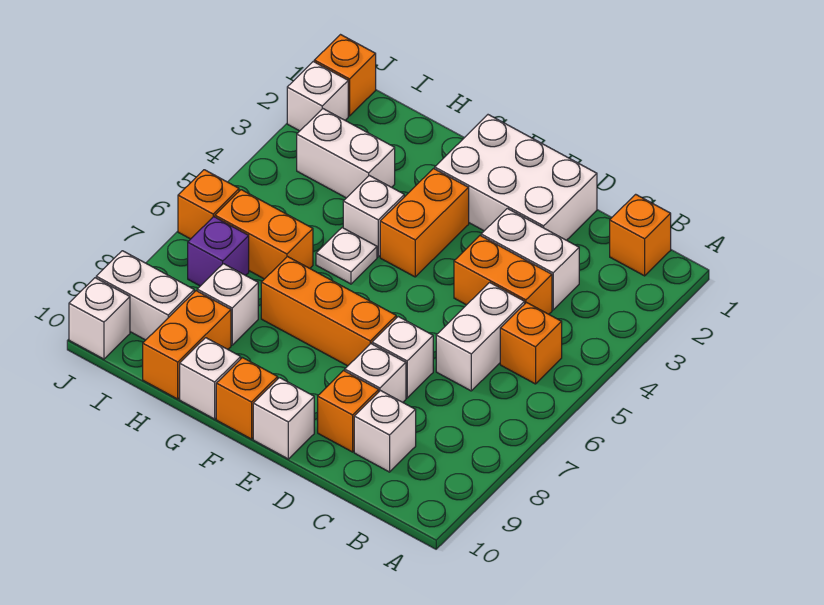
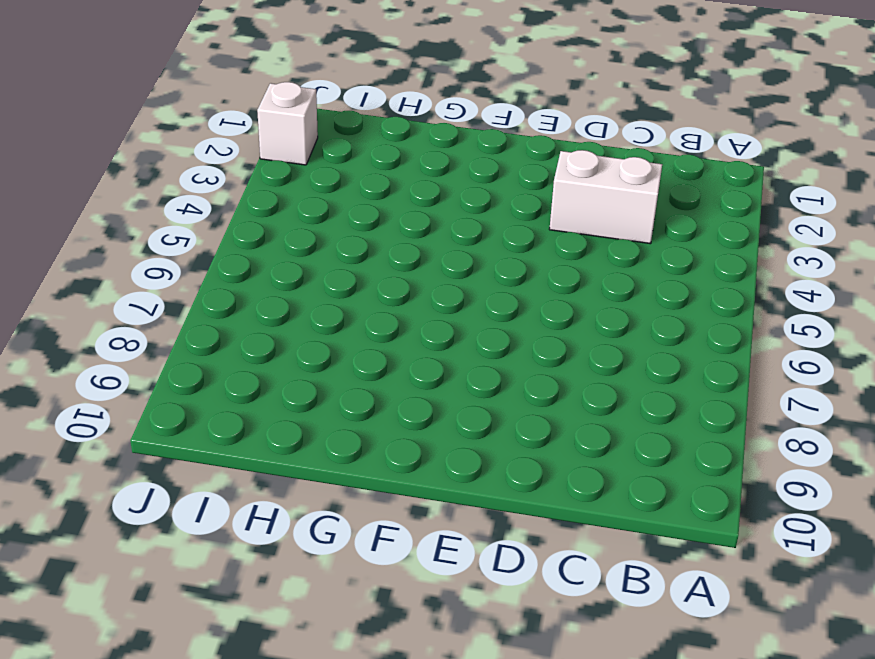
none -> orange brick B1 level 1
none -> orange brick B5 level 1
none -> orange brick C4:D4 level 1

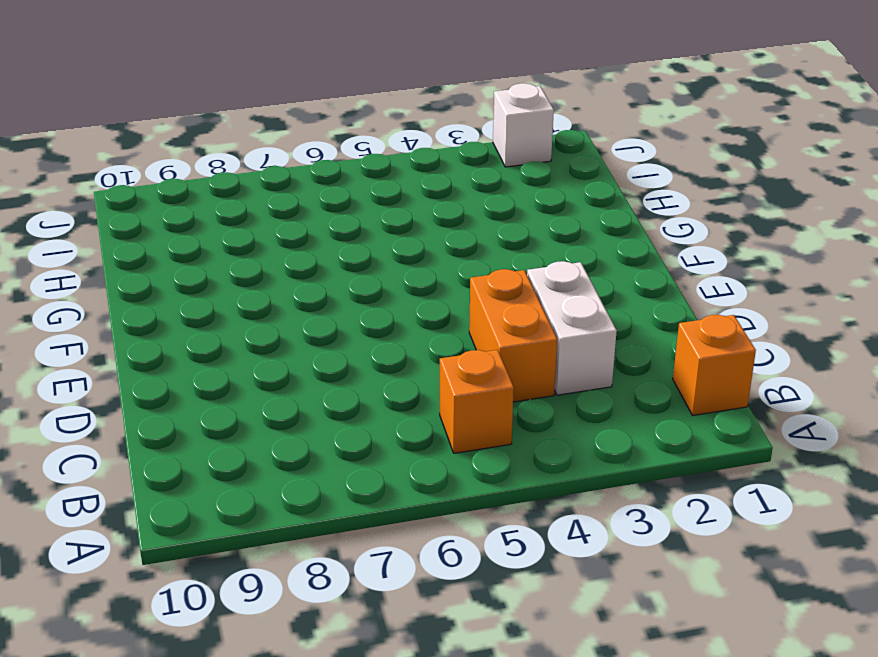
none -> white brick C5:C6 level 1
none -> white brick C9 level 1
none -> white brick D1:F2 level 1

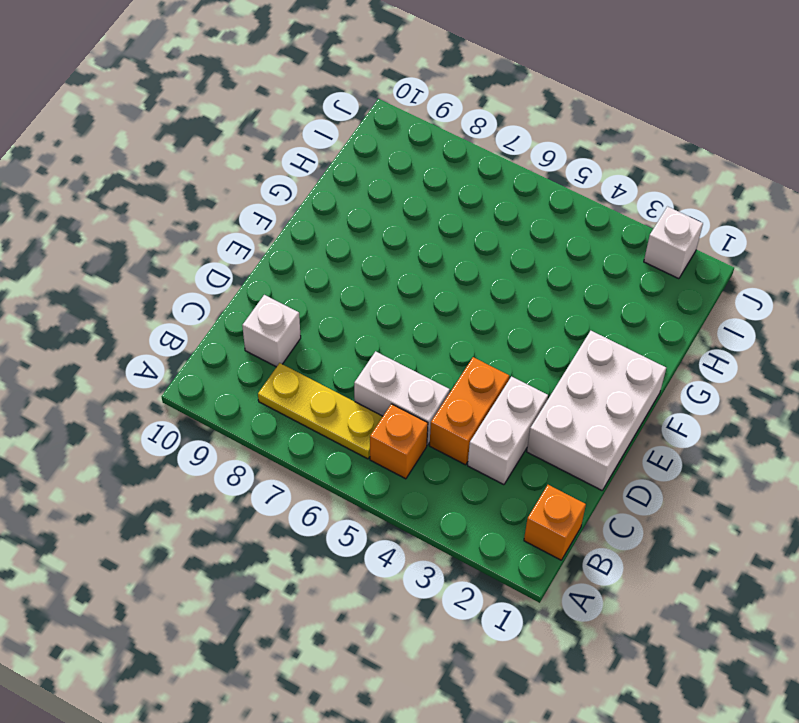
yellow plate B6:B8 level 1 -> none
none -> white brick D7 level 1
none -> white brick D8 level 1
none -> orange brick D9 level 1

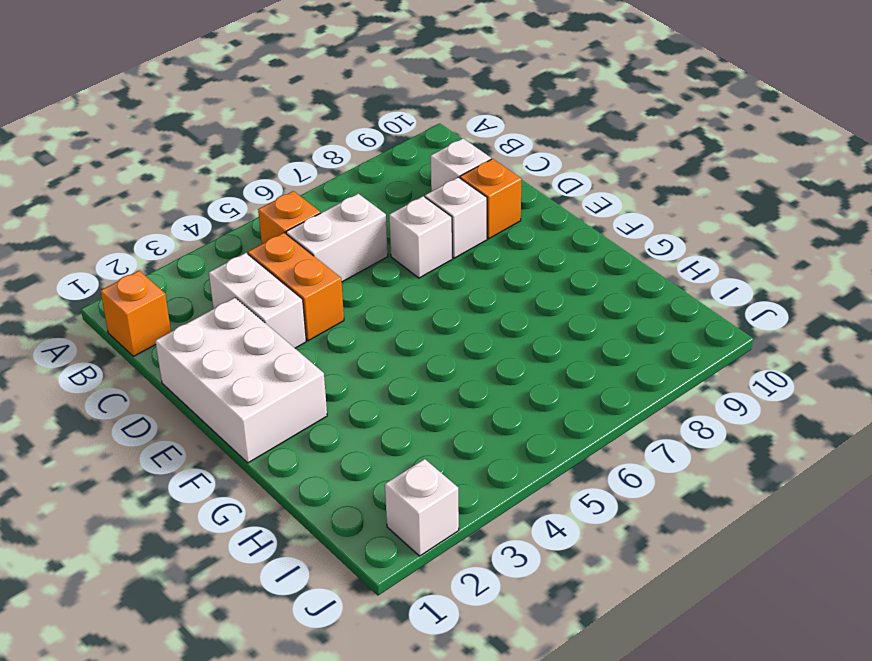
none -> orange brick E7:G7 level 1
none -> white brick E10 level 1
none -> orange brick F3:F4 level 1

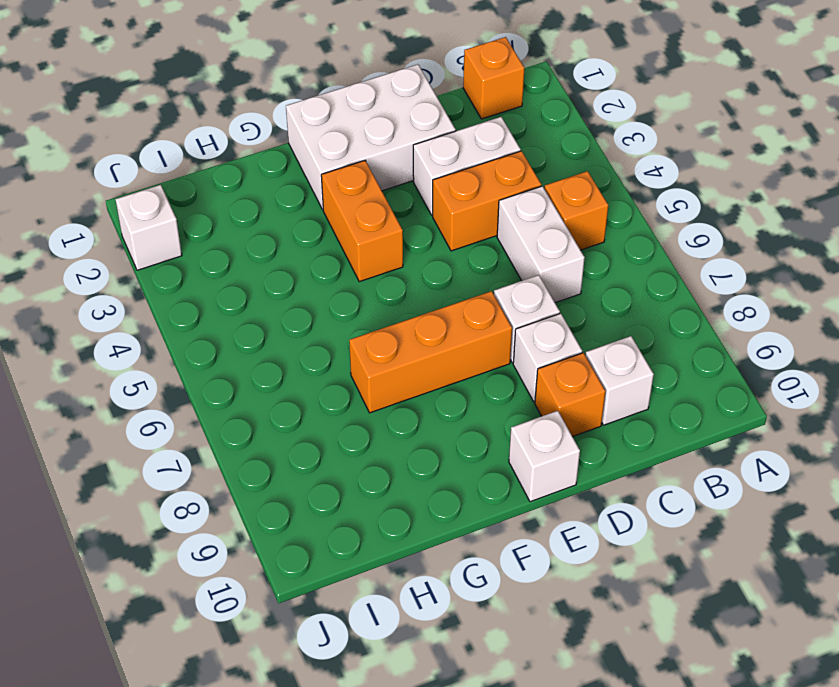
none -> orange brick F10 level 1
none -> white brick G4 level 1
none -> white plate G5 level 1

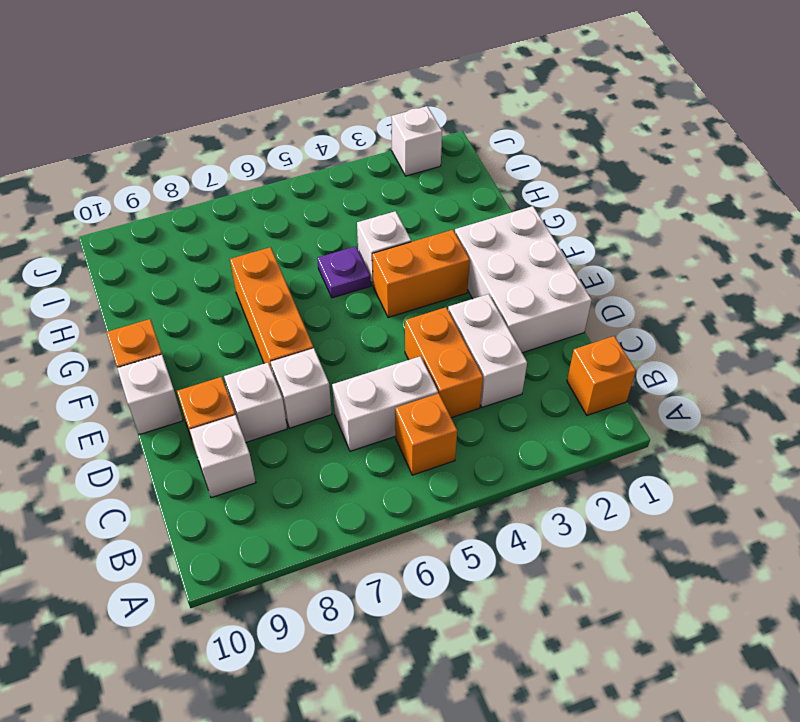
purple plate G5 level 1 -> white plate G5 level 1
none -> white brick G10 level 1
none -> white brick H3:I3 level 1
none -> orange brick H6:I6 level 1

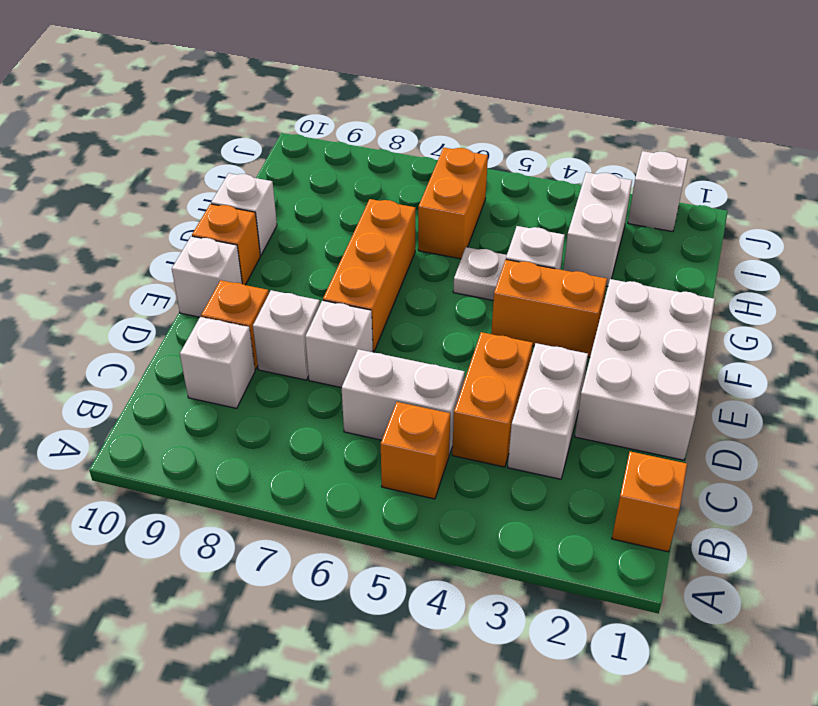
none -> white brick H8 level 1
none -> orange brick H9:H10 level 1
none -> purple brick I7 level 1

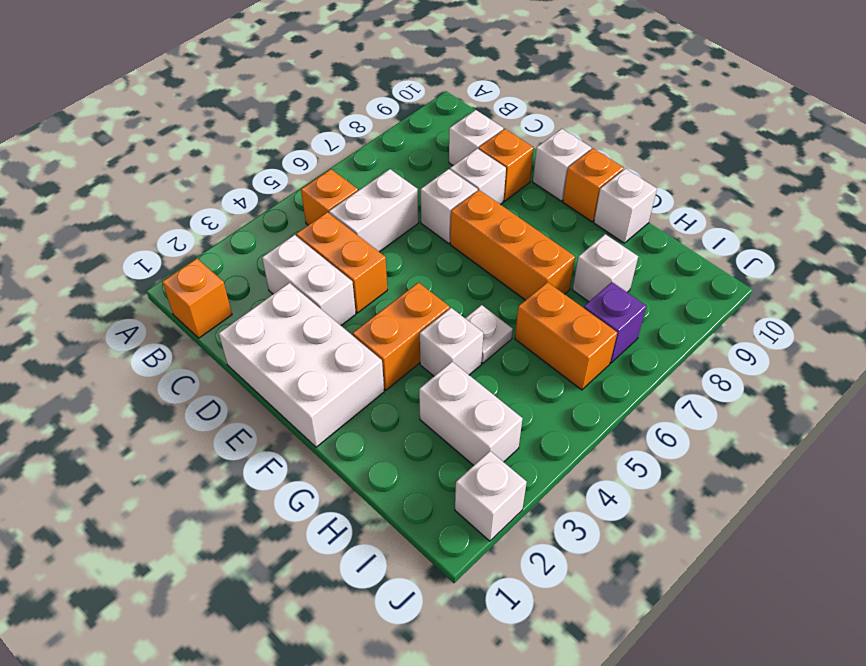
none -> orange brick H9:H10 level 1
none -> white brick I9:J9 level 1
none -> orange brick J1 level 1

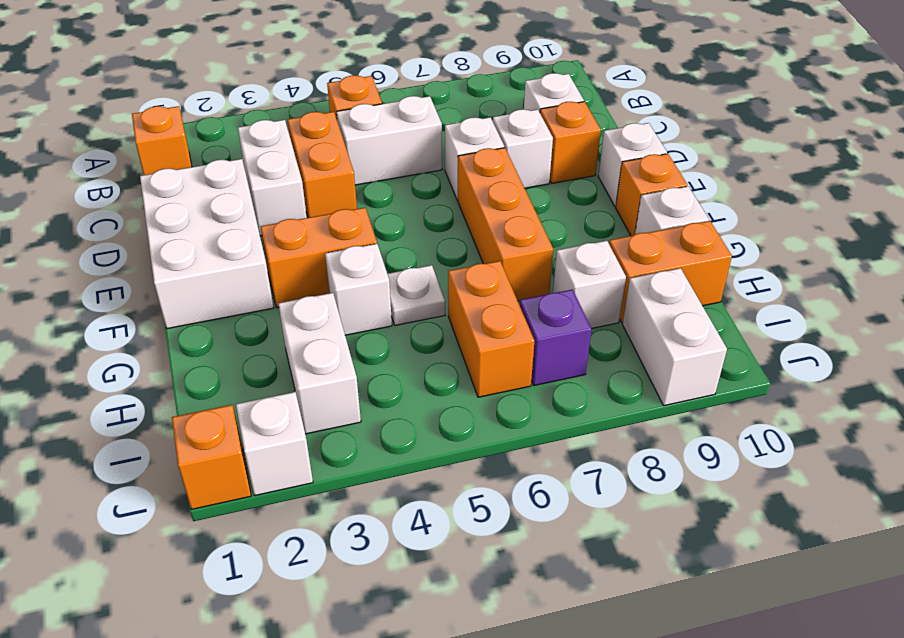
none -> orange brick J6 level 1
none -> white brick J10 level 1

